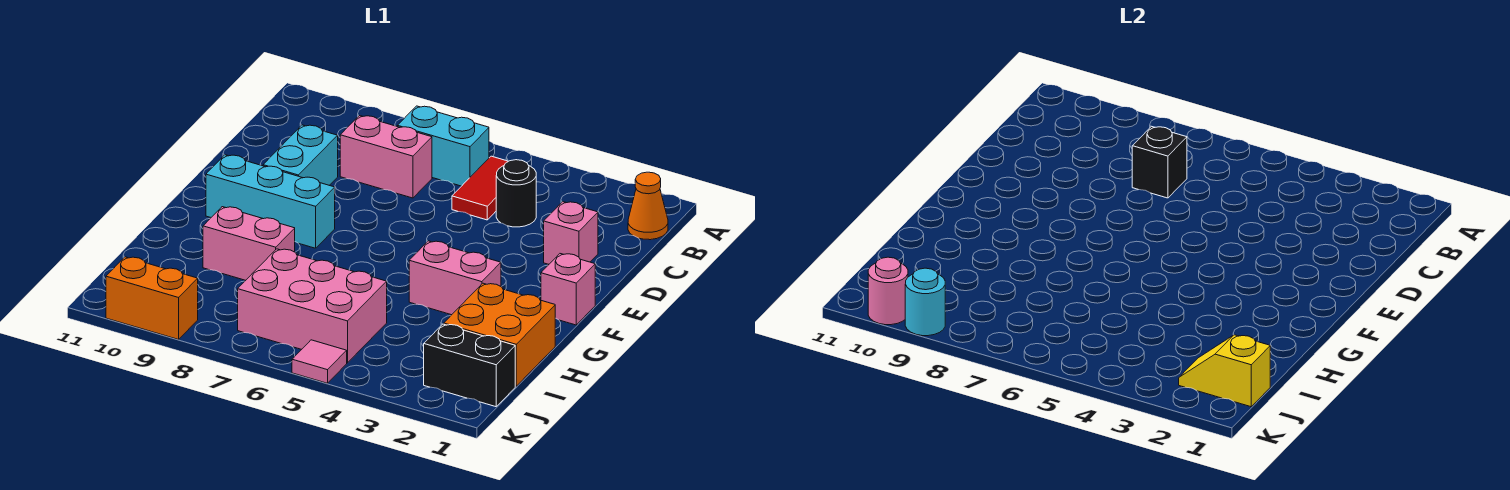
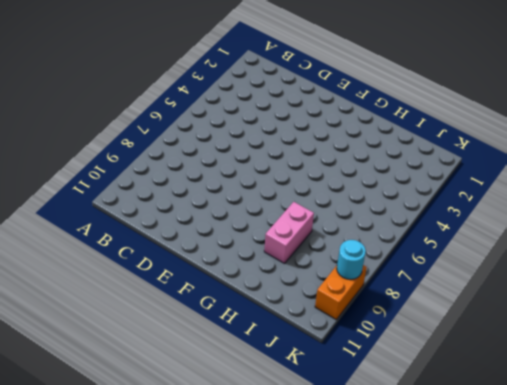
none -> orange cone B1 level 1
none -> red tile B5:C5 level 1
none -> cyan brick B6:B7 level 1

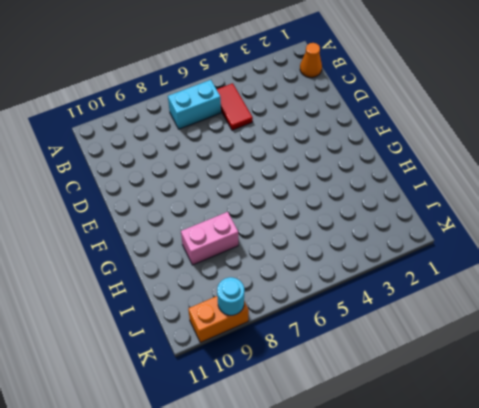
none -> black round brick C4 level 1
none -> pink brick C7:C8 level 1
none -> pink brick D2 level 1

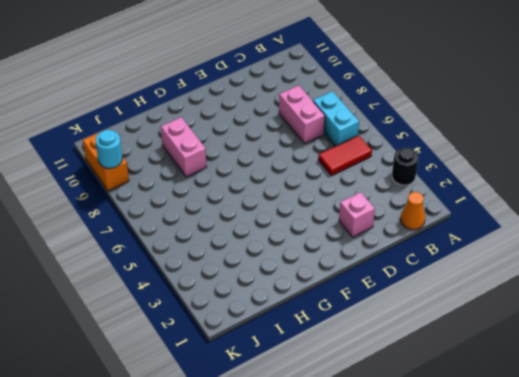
black round brick A3 level 1 -> black round brick C4 level 1
none -> cyan brick D9:E9 level 1
none -> pink brick F1 level 1
none -> cyan brick F8:F10 level 1

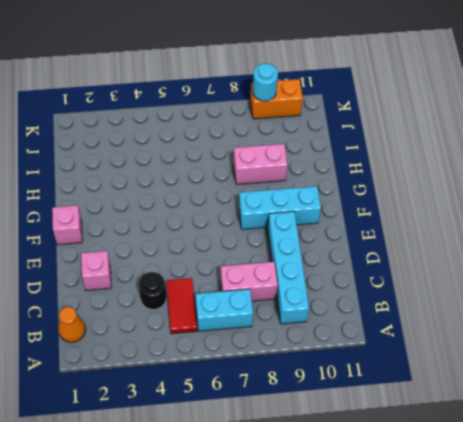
cyan brick B9:E9 level 1 -> cyan brick D9:E9 level 1
none -> pink brick G3:G4 level 1
none -> orange brick H1:I2 level 1
none -> pink brick I5:J7 level 1

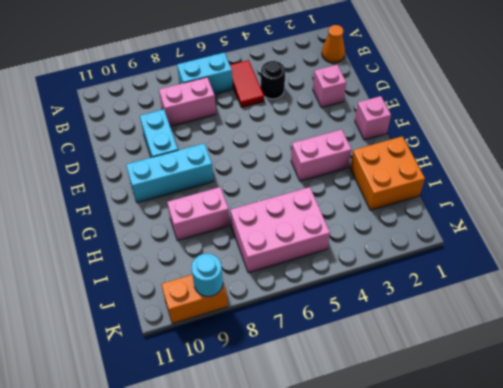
none -> black brick J1:J2 level 1
none -> pink tile K5 level 1
none -> black brick C7 level 2

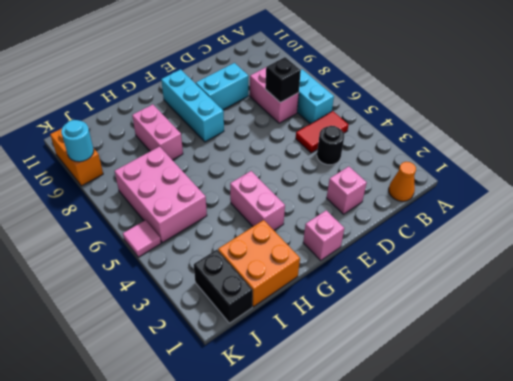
none -> yellow slope J1:J2 level 2 top 1
none -> pink round brick K10 level 2

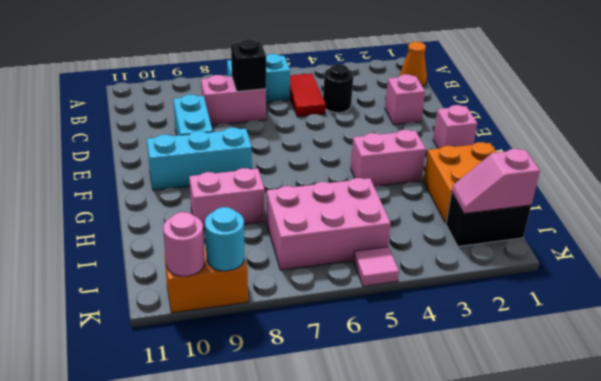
pink slope J1:J2 level 2 top 1 -> yellow slope J1:J2 level 2 top 1

